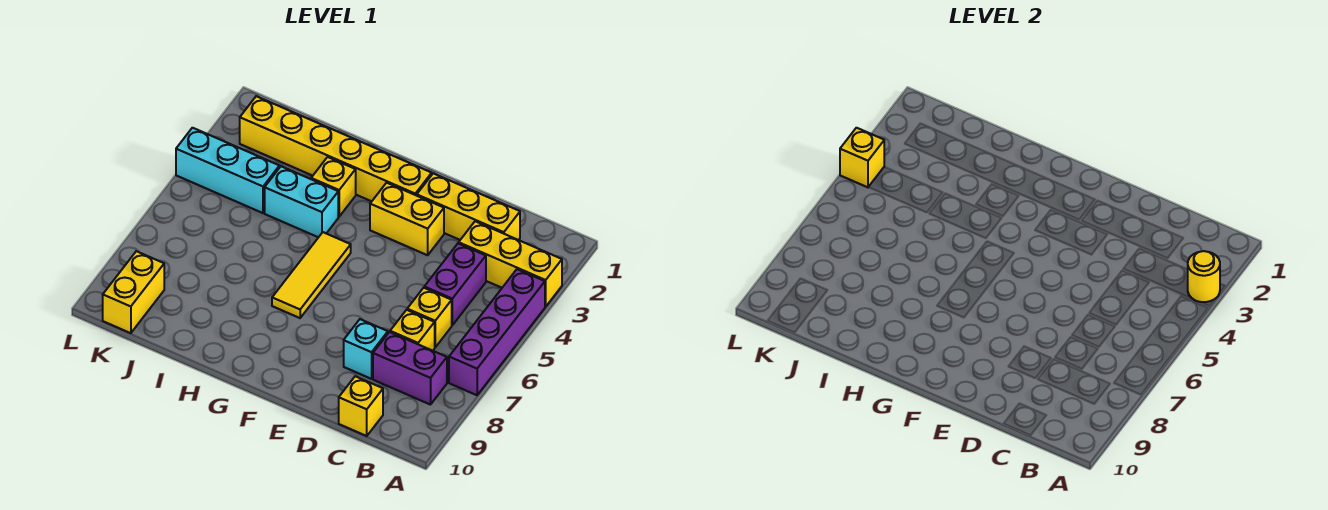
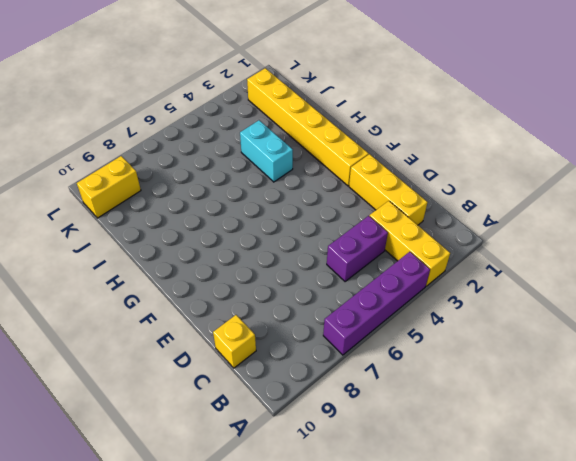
none -> purple brick B8:C8 level 1
none -> yellow brick C6 level 1
none -> yellow brick C7 level 1

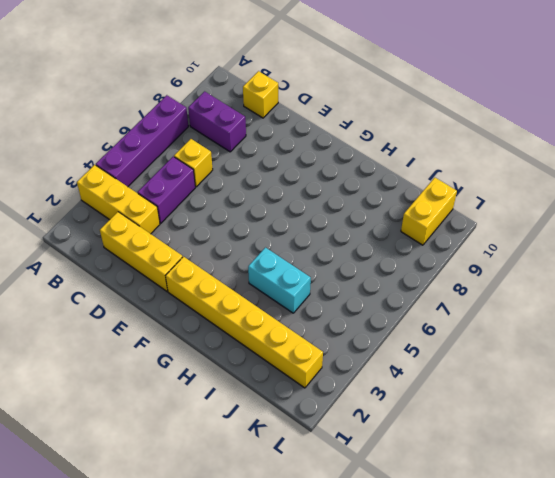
none -> yellow brick C7 level 1
none -> cyan brick D8 level 1
none -> yellow brick E3:F3 level 1

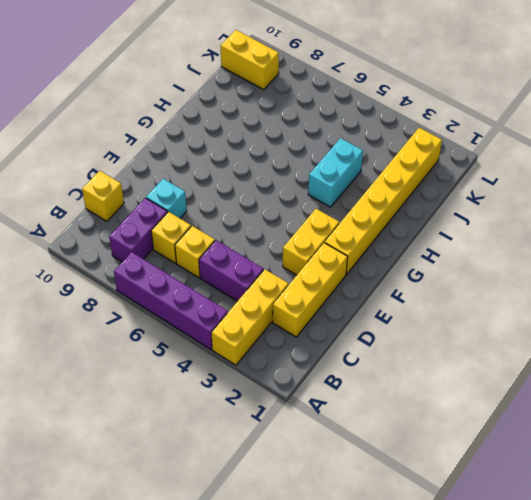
none -> yellow tile G5:G7 level 1
none -> yellow brick H3 level 1
none -> cyan brick J4:L4 level 1

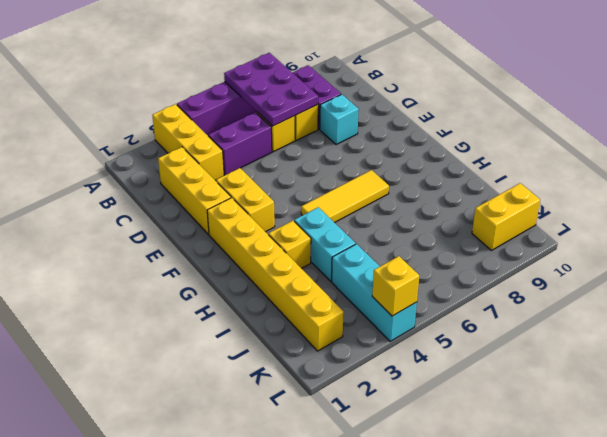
purple plate A6:C7 level 2 -> none
none -> yellow brick C10 level 1
none -> yellow round brick A3 level 2

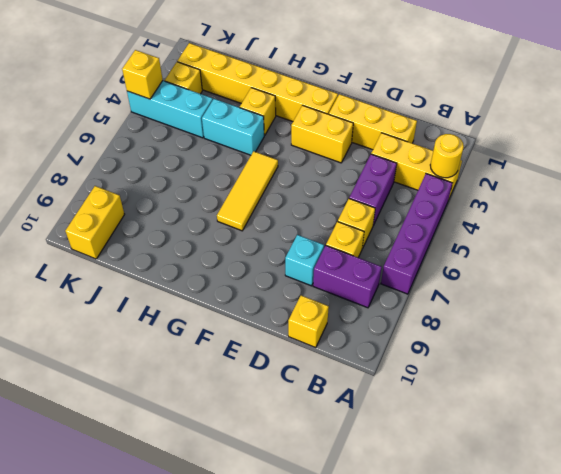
yellow brick K3 level 1 -> none

